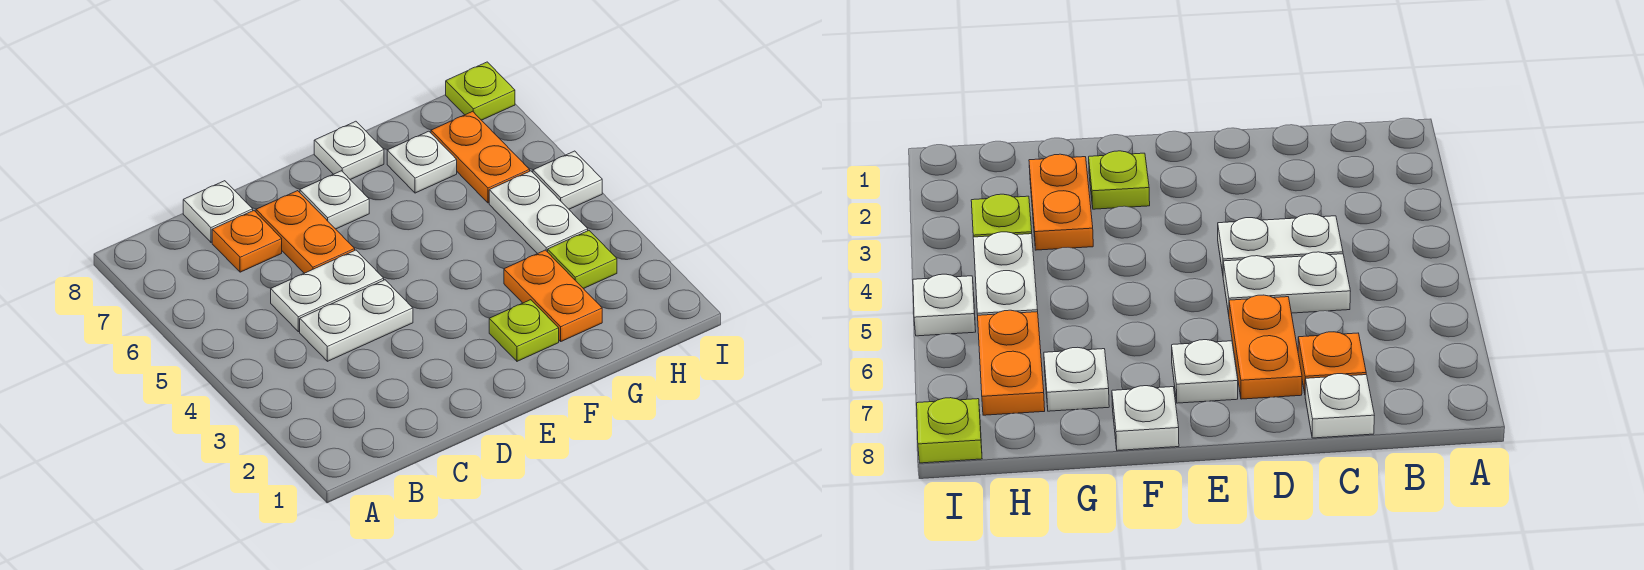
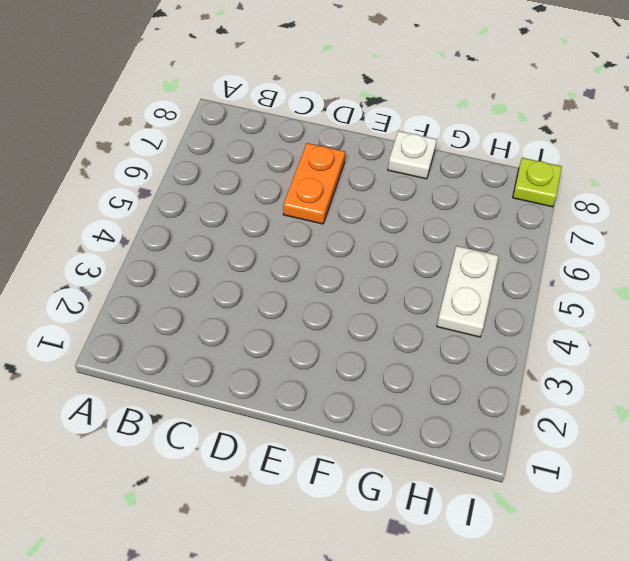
none -> white plate C4:D4 level 1
none -> white plate C5:D5 level 1
none -> orange plate C7 level 1

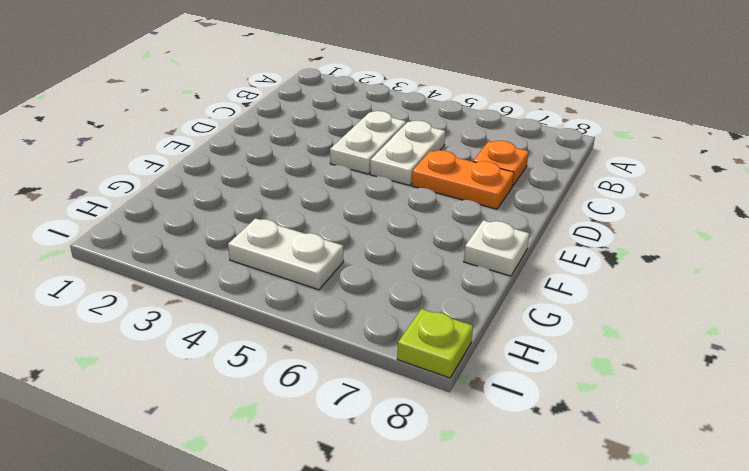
none -> white plate C8 level 1
none -> white plate E7 level 1
none -> lime plate F2 level 1

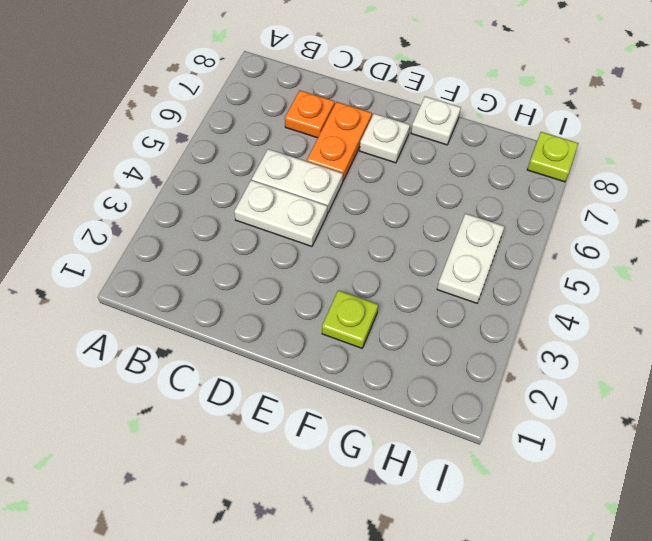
none -> white plate C8 level 1
none -> orange plate G2:G3 level 1
none -> white plate G7 level 1

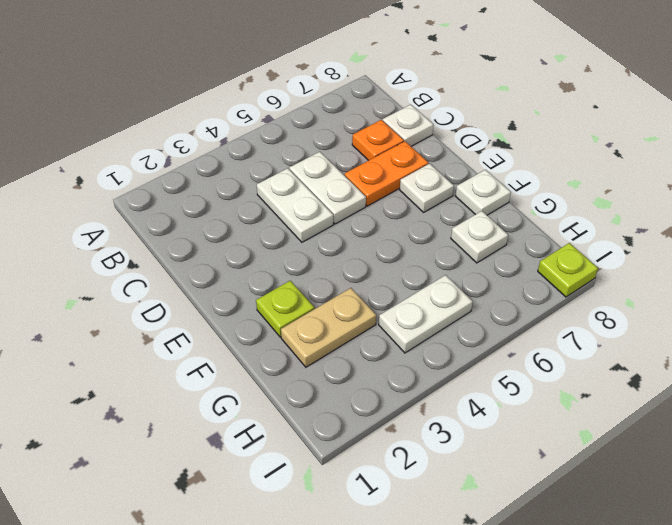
tan plate G2:G3 level 1 -> orange plate G2:G3 level 1
none -> lime plate H3 level 1
none -> orange plate H6:H7 level 1
none -> white plate I5 level 1

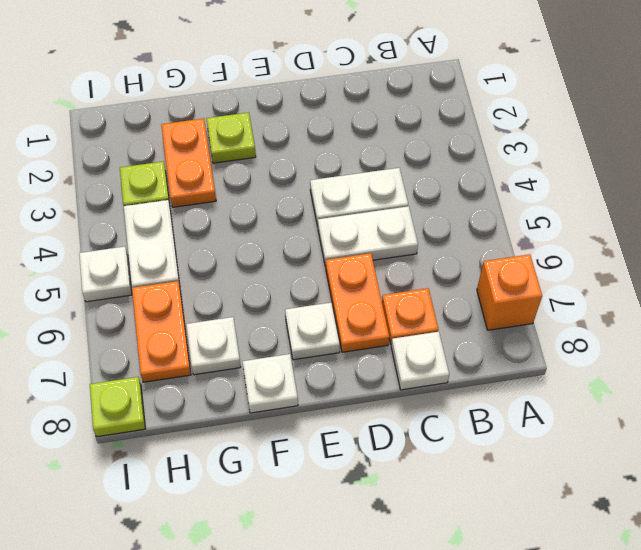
orange brick A7 level 1 -> none

